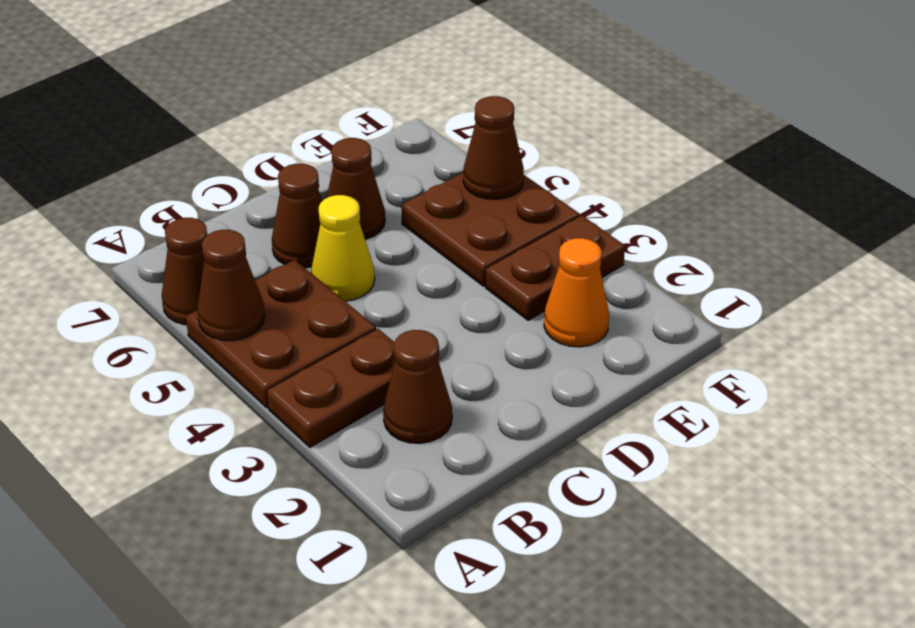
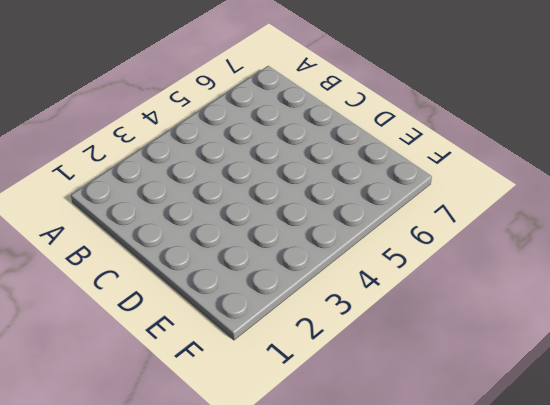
none -> brown plate A3:B3 level 1
none -> brown plate A4:B5 level 1
none -> brown cone A6 level 1

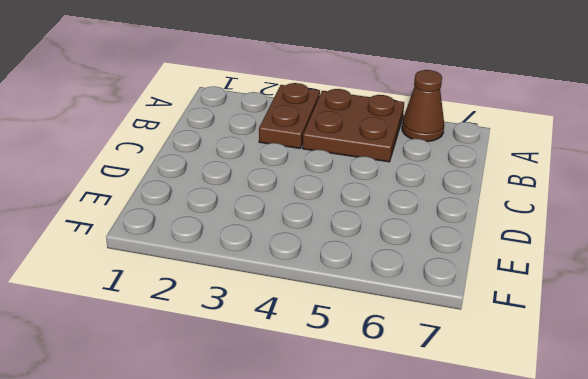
none -> brown cone B2 level 1
none -> yellow cone C5 level 1
none -> brown cone C6 level 1

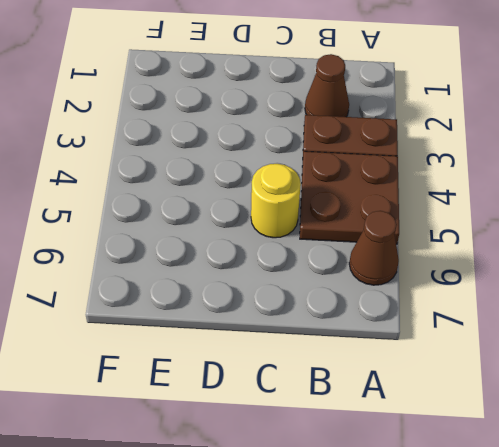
yellow round brick C5 level 1 -> yellow cone C5 level 1
none -> brown cone C6 level 1
none -> brown cone D6 level 1
none -> orange cone E2 level 1

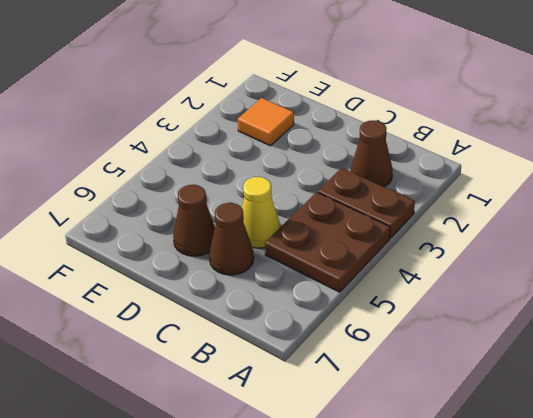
orange tile E2 level 1 -> orange cone E2 level 1
none -> brown cone A6 level 1
none -> brown plate E3:F3 level 1
none -> brown plate E4:F5 level 1

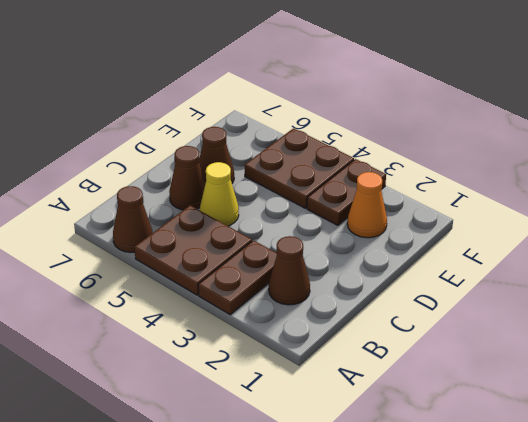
none -> brown cone A5 level 2
none -> brown cone F5 level 2

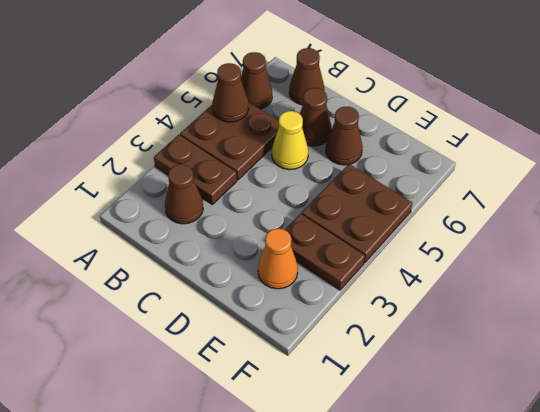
brown cone B7 level 1 -> brown cone F5 level 2

